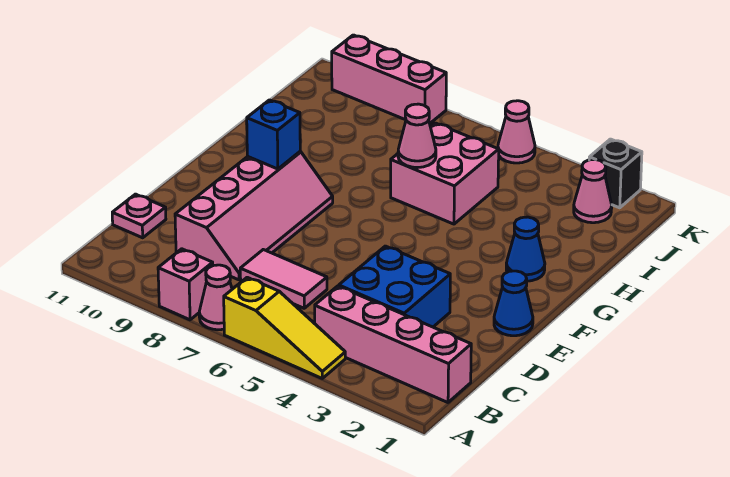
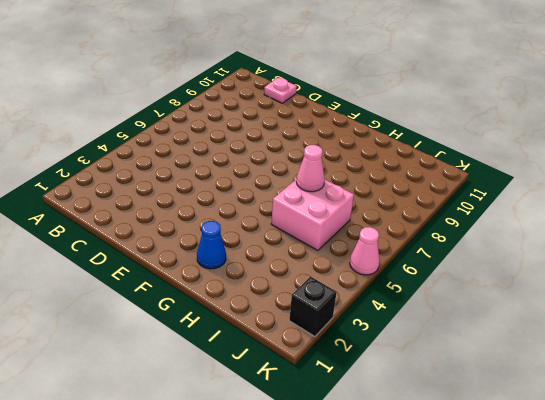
none -> yellow slope A4:A6 level 1 top 6
none -> pink cone A7 level 1
none -> pink brick A8 level 1

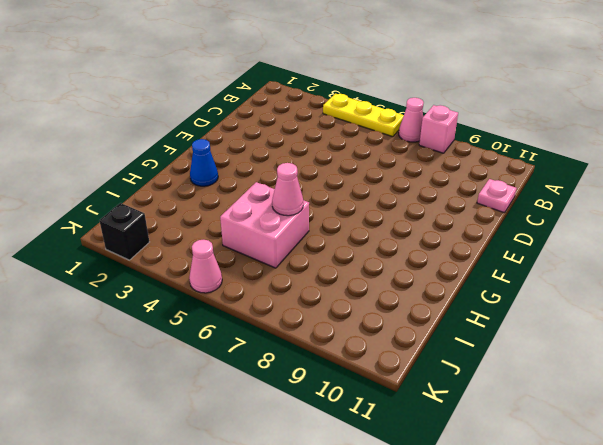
yellow plate A4:A6 level 1 -> yellow slope A4:A6 level 1 top 6
none -> pink brick B1:B4 level 1
none -> blue brick C3:D4 level 1
none -> pink tile C6:C7 level 1

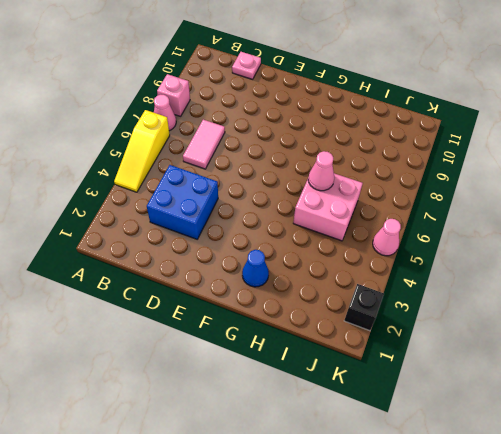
none -> pink brick B1:B4 level 1
none -> pink slope C8:F9 level 1 top 9
none -> blue cone E1 level 1

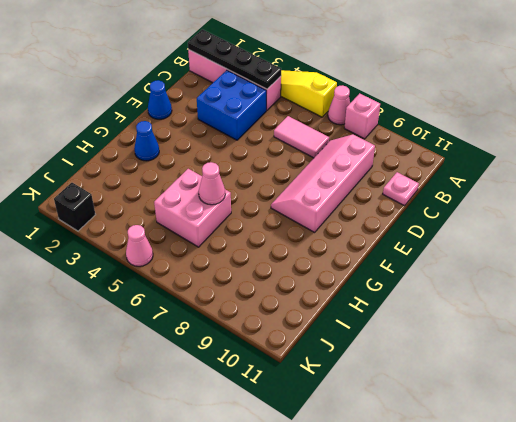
black plate B1:B4 level 2 -> none
none -> pink cone J2 level 1
none -> pink brick K8:K10 level 1
none -> blue brick F9 level 2

